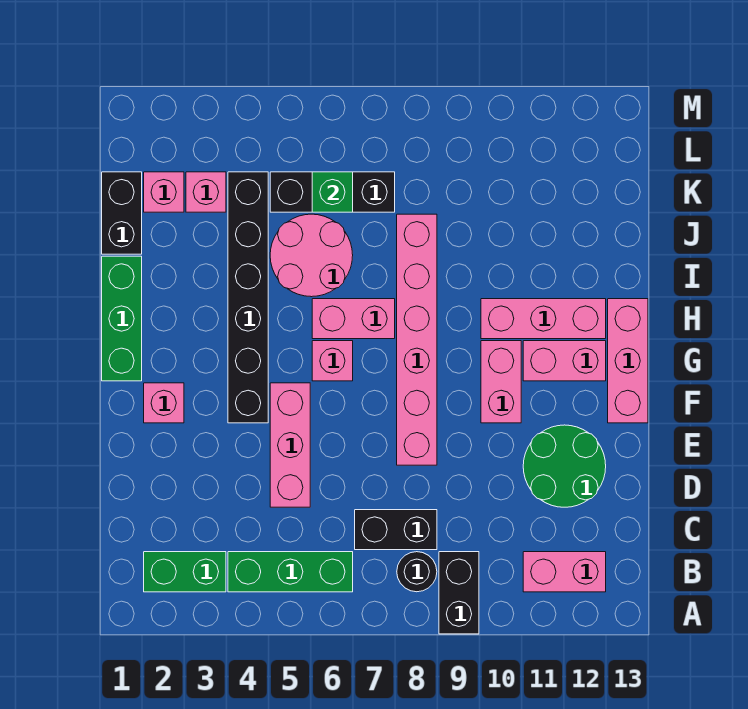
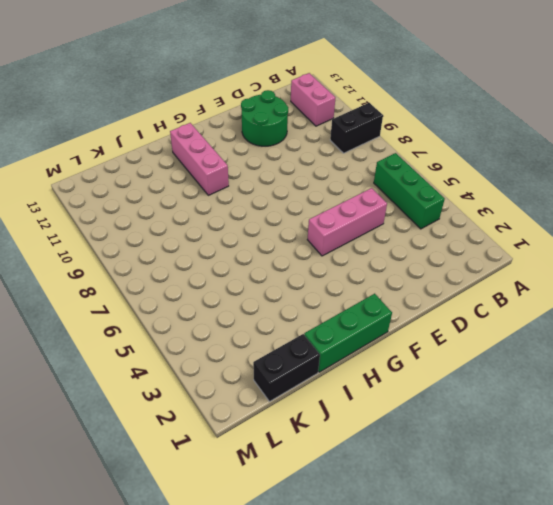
none -> green brick B2:B3 level 1
none -> black round brick B8 level 1
none -> black brick C7:C8 level 1

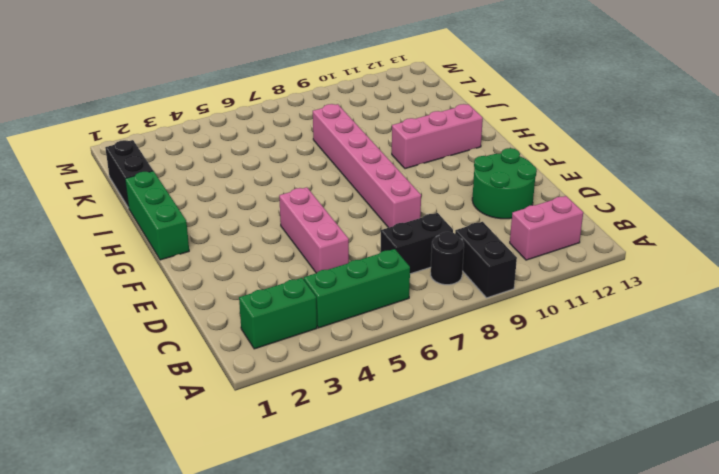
none -> pink brick F2 level 1
none -> black brick F4:K4 level 1
none -> pink brick F10:G10 level 1

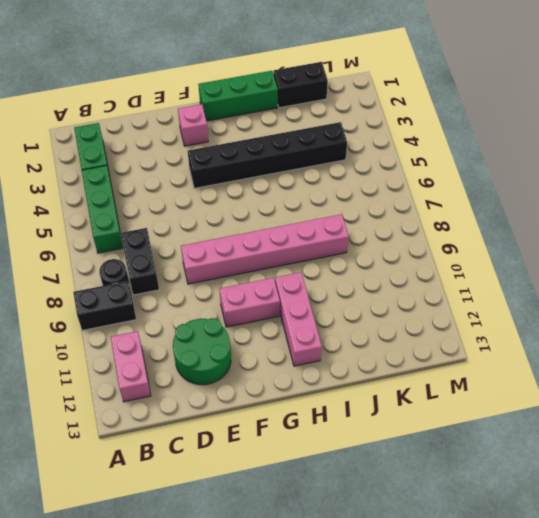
none -> pink brick D5:F5 level 1
none -> pink brick F13:H13 level 1
none -> pink brick G6 level 1

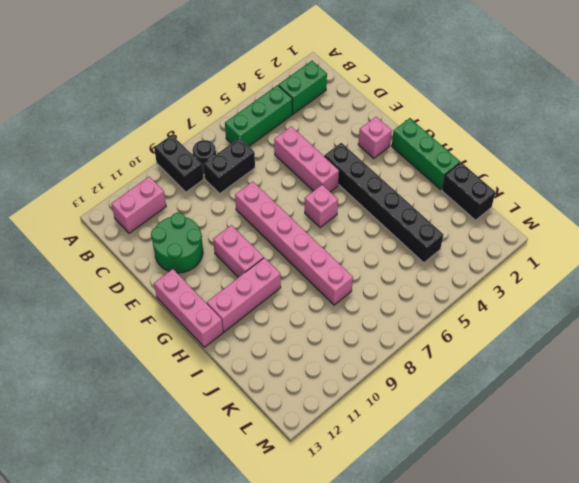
none -> pink brick G11:G12 level 1
none -> pink brick H6:H7 level 1
none -> pink round brick I5:J6 level 1

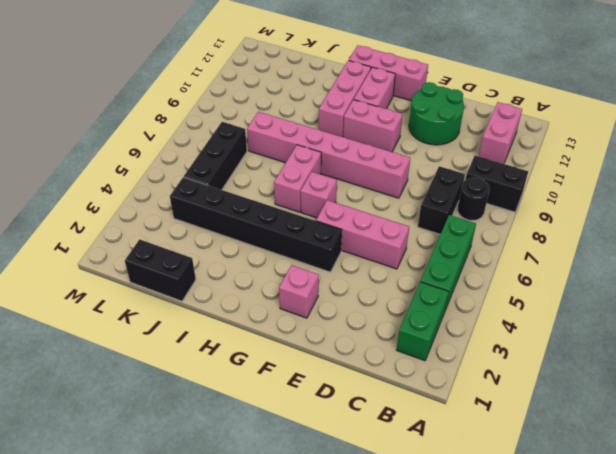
none -> green brick G1:I1 level 1
none -> pink round brick I5:J6 level 1
none -> pink brick K2 level 1

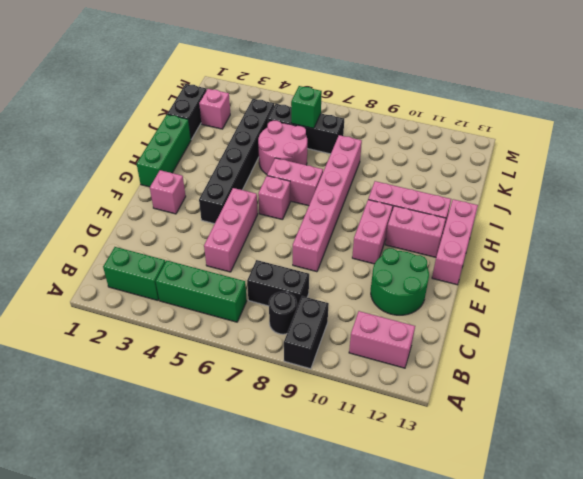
none -> pink brick K3 level 1

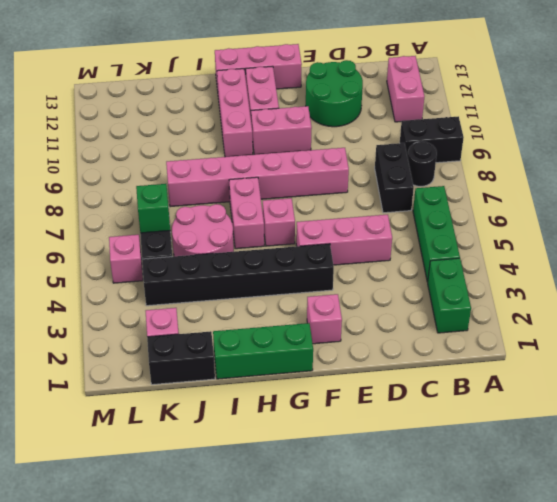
pink brick L5 level 1 -> pink brick K3 level 1

